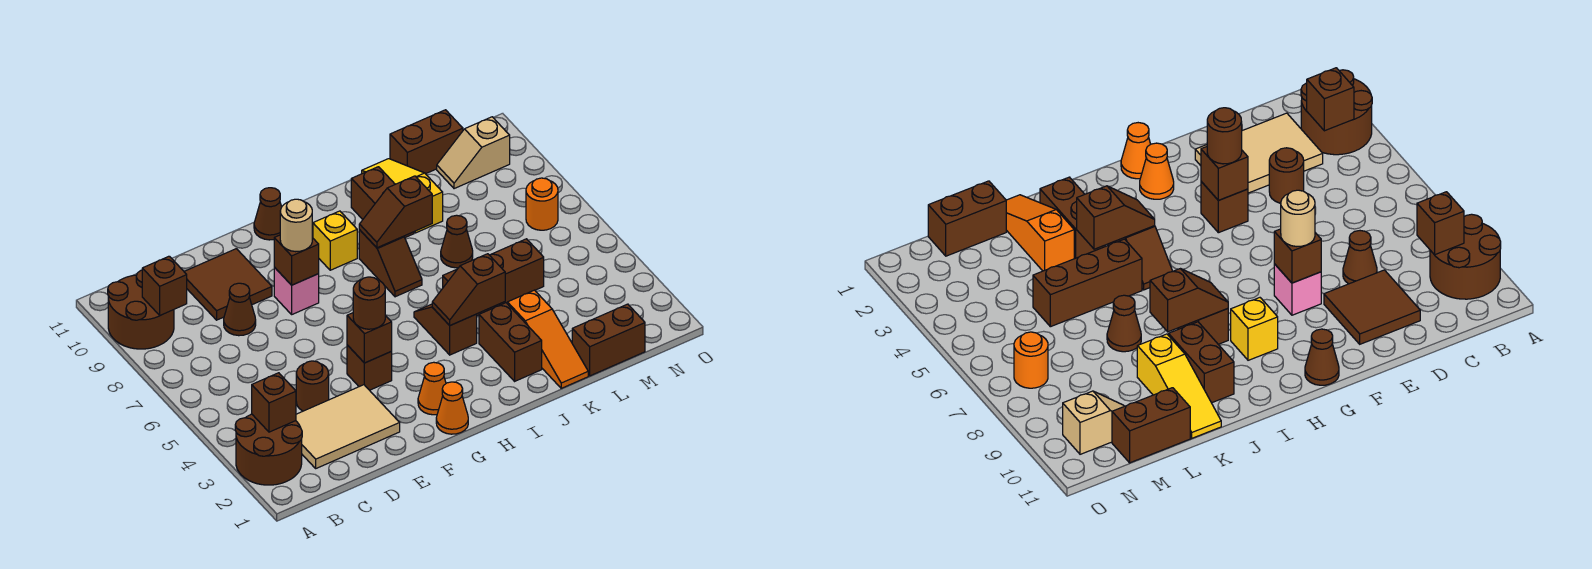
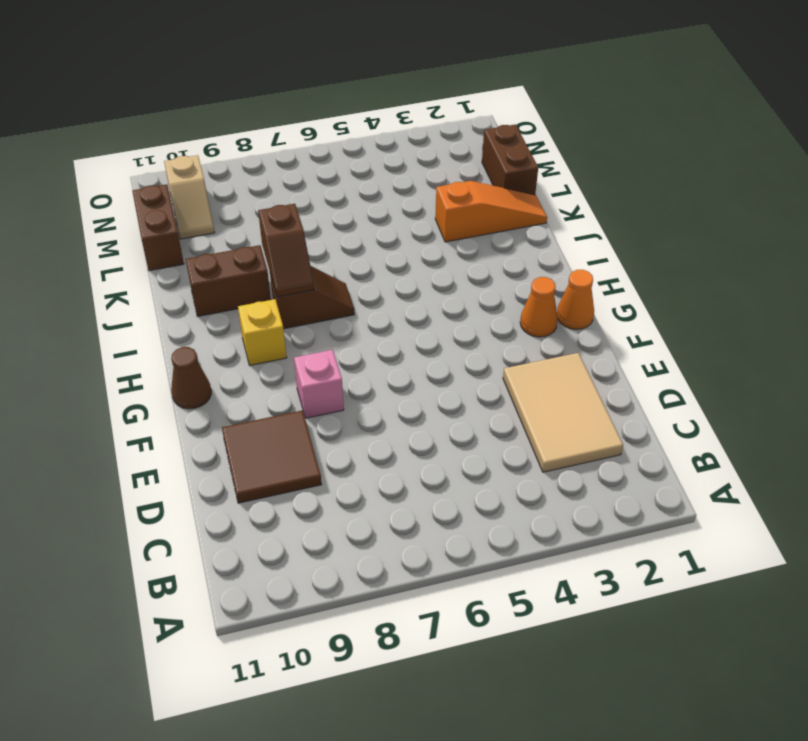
none -> brown round brick A2:B3 level 1
none -> brown round brick A9:B10 level 1
none -> brown round brick D4 level 1
none -> brown cone D8 level 1

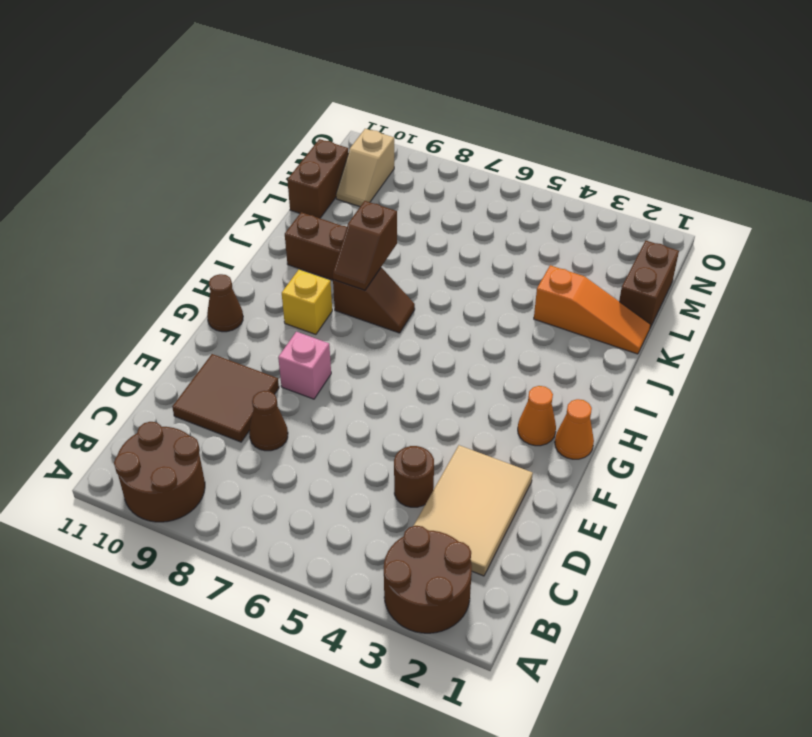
none -> brown brick F4 level 1
none -> brown slope I4:I5 level 1 top 4
none -> brown brick J2:J3 level 1
none -> brown brick J5:L5 level 1

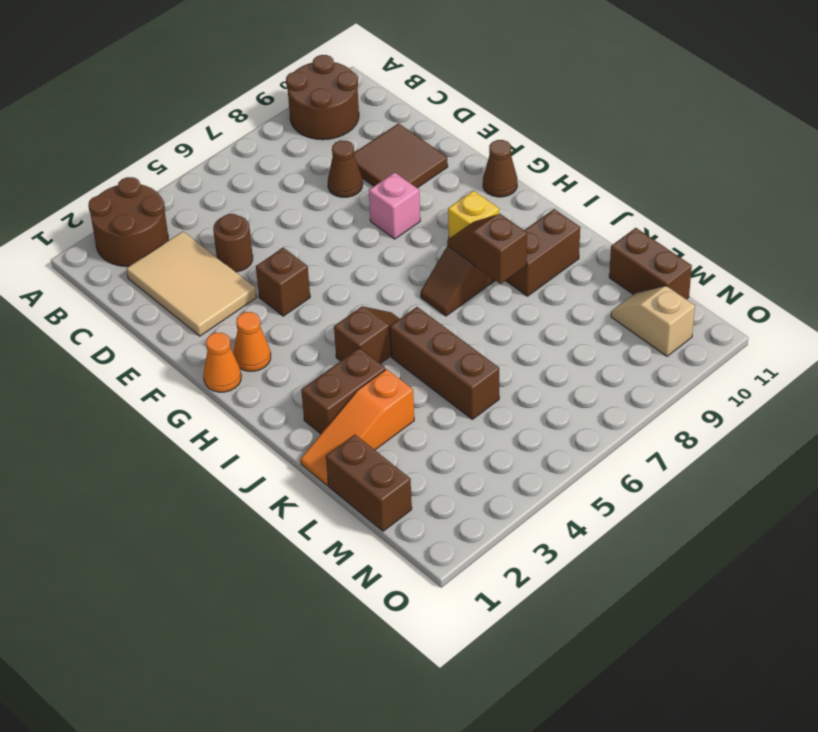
none -> brown cone K7 level 1
none -> yellow slope K9:K11 level 1 top 9
none -> orange round brick N7 level 1
none -> brown brick B3 level 2

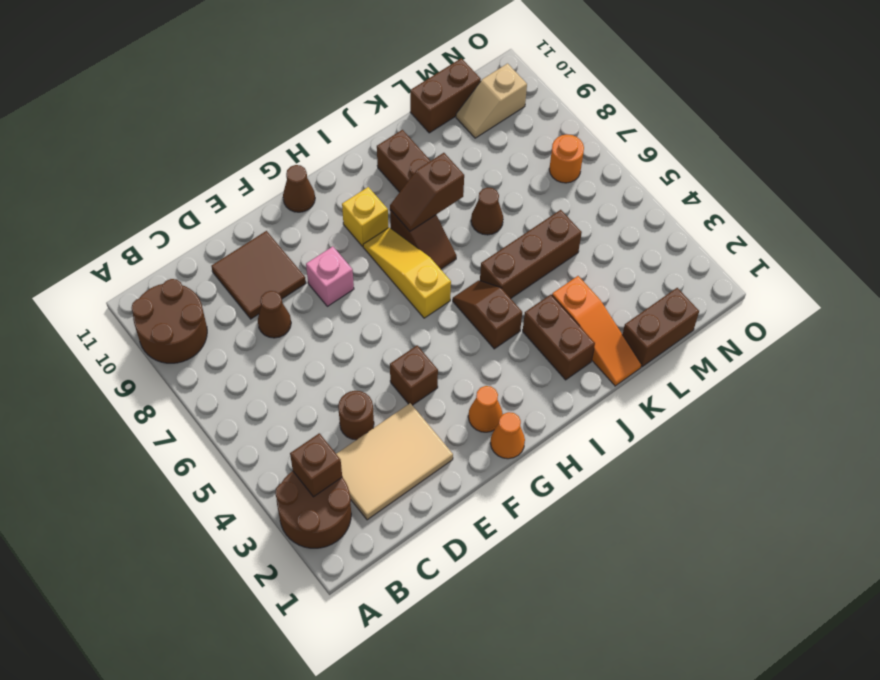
yellow slope H6:H8 level 1 top 6 -> yellow slope K9:K11 level 1 top 9
none -> brown brick B9 level 2
none -> brown brick F4 level 2
none -> brown brick F8 level 2
none -> brown slope I4:J4 level 2 top J

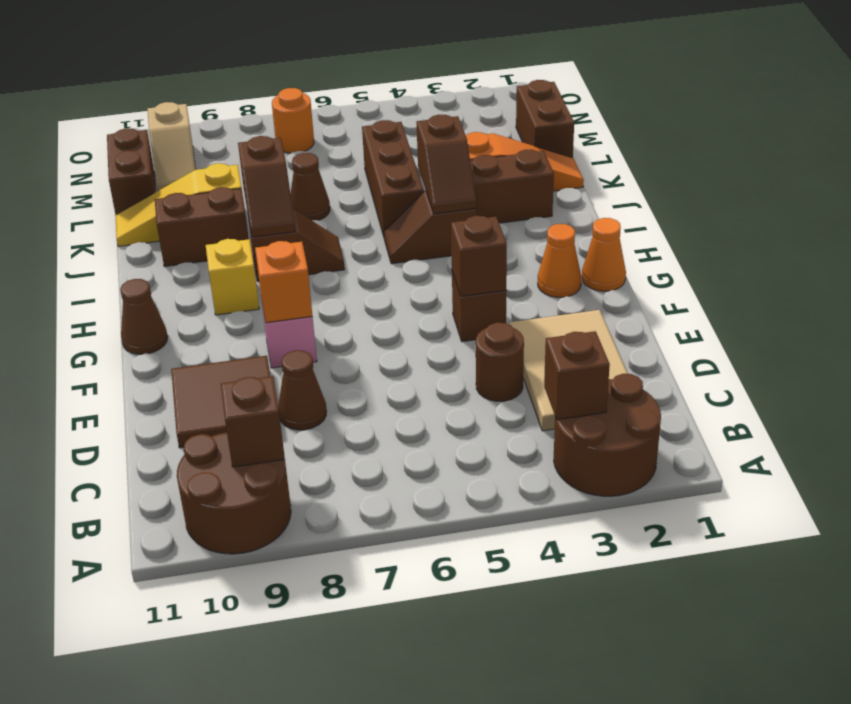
orange brick F8 level 2 -> brown brick F8 level 2
none -> brown round brick F4 level 3
none -> tan round brick F8 level 3

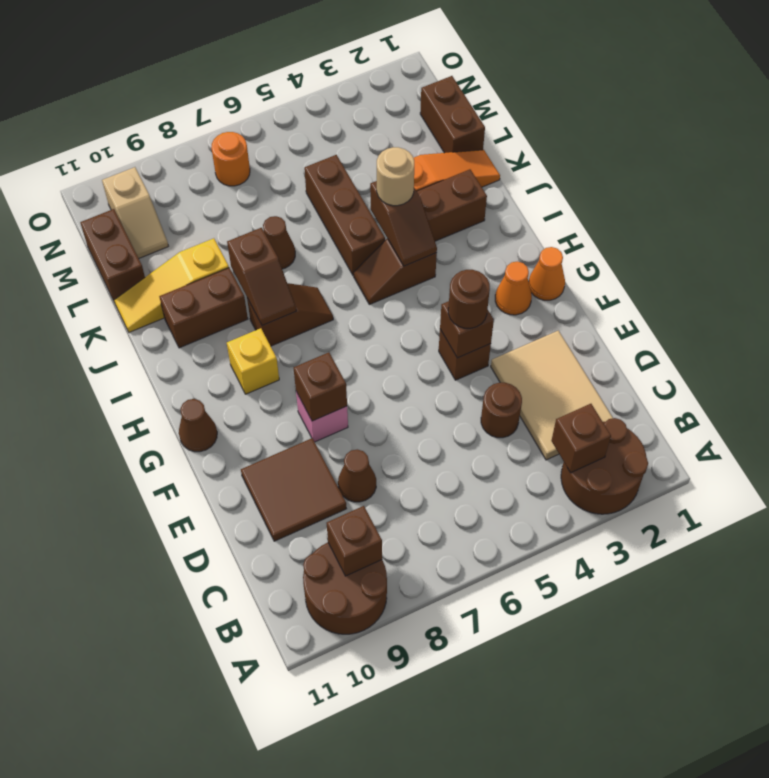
tan round brick J4 level 3 -> tan round brick F8 level 3

